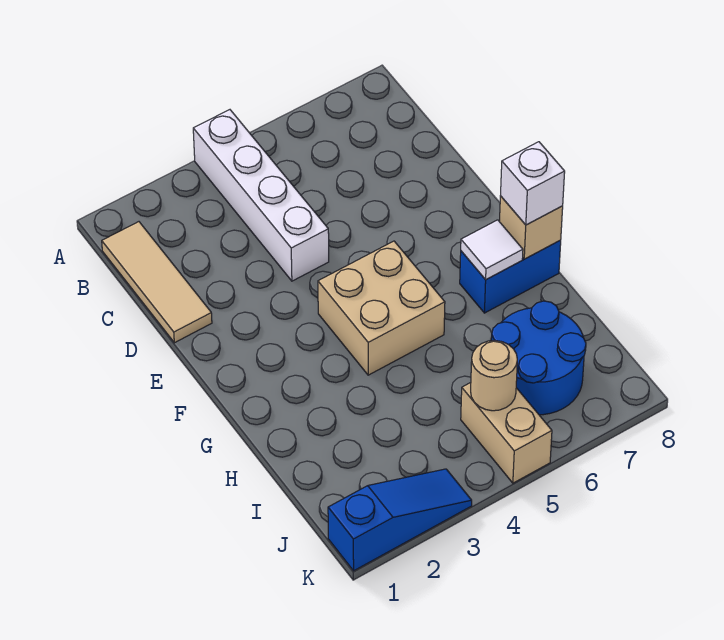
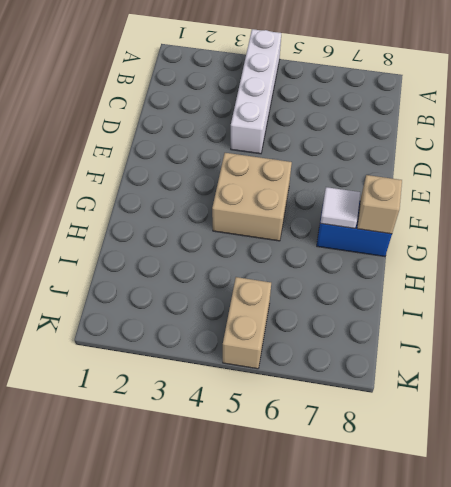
none -> tan tile B1:D1 level 1
none -> blue round brick I6:J7 level 1

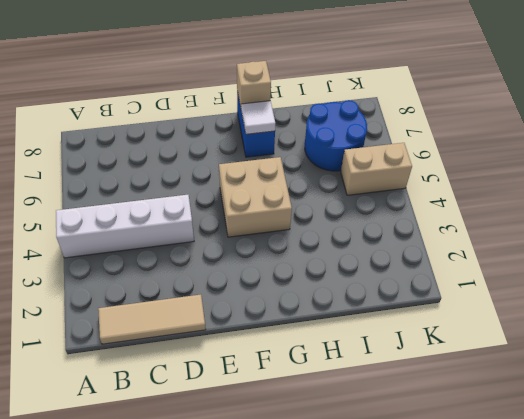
none -> blue slope K1:K3 level 1 top 1
none -> tan round brick J5 level 2

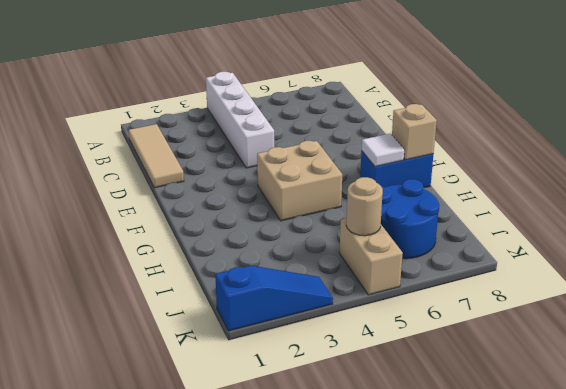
none -> white brick G8 level 3

